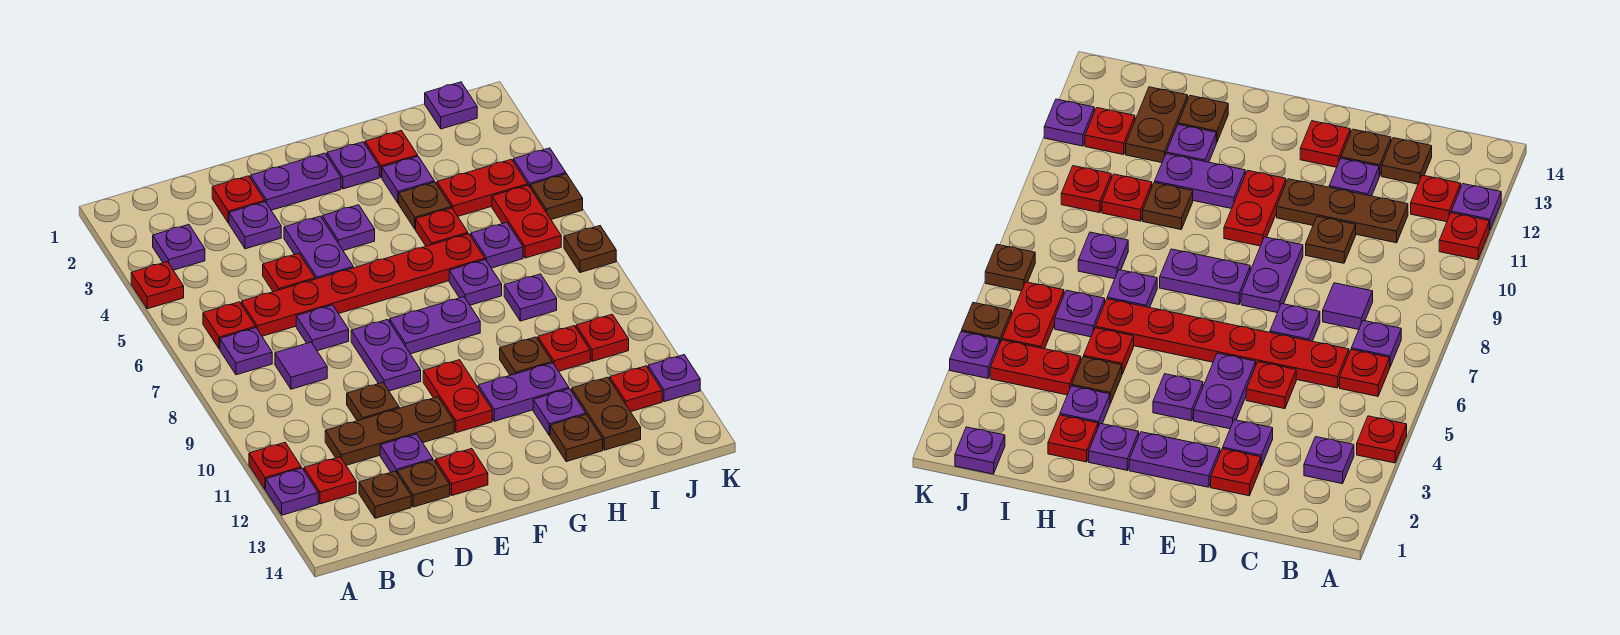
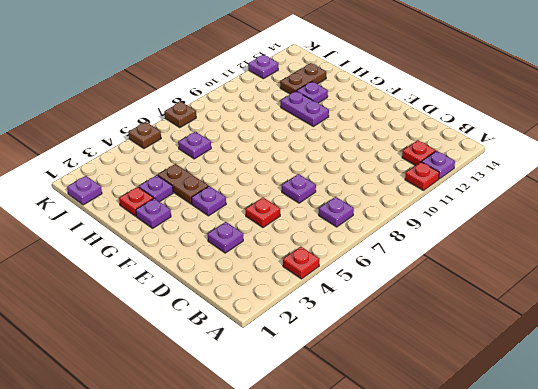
brown plate G4:H4 level 1 -> brown plate H4 level 1
none -> purple plate B3 level 1
none -> red plate B6 level 1
none -> red plate C6:H6 level 1
none -> purple tile C8 level 1

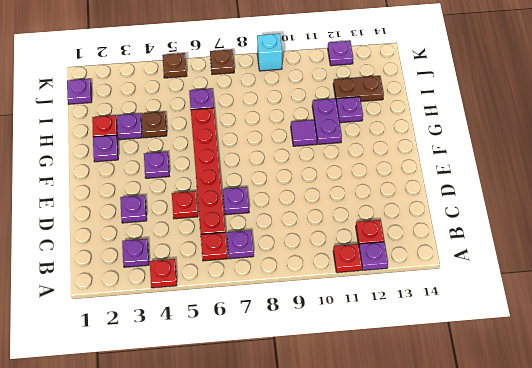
purple tile G10 level 1 -> purple tile C8 level 1
cyan brick K9 level 1 -> none
none -> brown plate C11:E11 level 1
none -> brown plate C13 level 1
none -> red plate D2 level 1
none -> brown plate D10 level 1

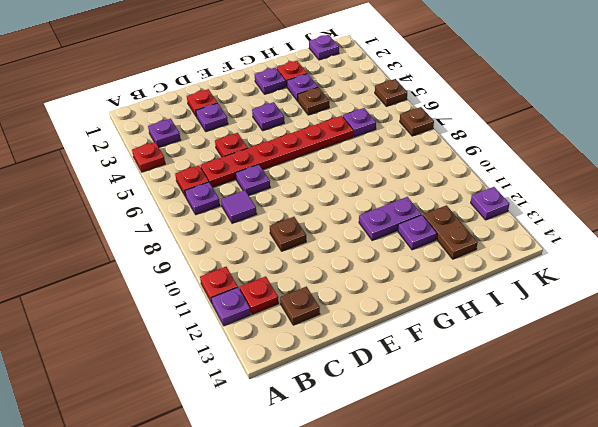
none -> brown plate C11:E11 level 1
none -> purple plate D12 level 1
none -> brown plate D13 level 1
none -> purple plate E2:F2 level 1

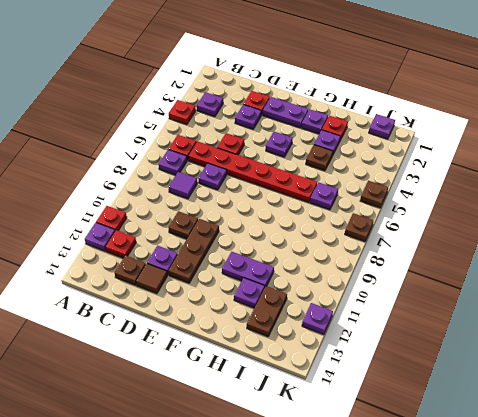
brown tile D13 level 1 -> brown plate D13 level 1
brown plate E10:E12 level 1 -> brown plate C11:E11 level 1
none -> purple plate E4:E5 level 1
none -> purple plate E8:E9 level 1
none -> red plate E13 level 1
none -> purple plate F8:G8 level 1

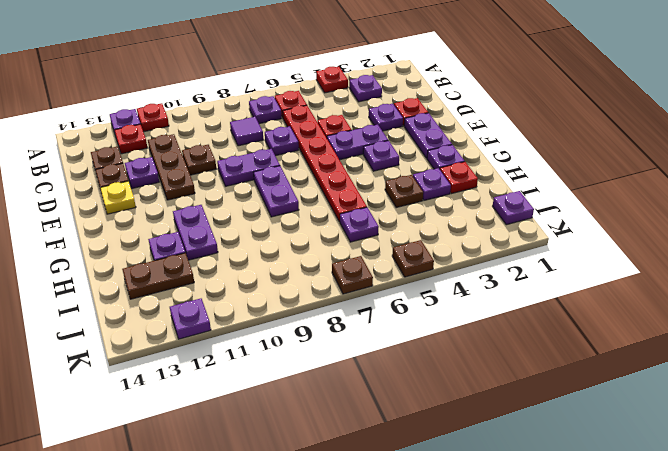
yellow plate E13 level 1 -> red plate E13 level 1
none -> red plate F10:F11 level 1
none -> red plate H5 level 1
none -> purple plate H7 level 1
none -> brown plate H10 level 1

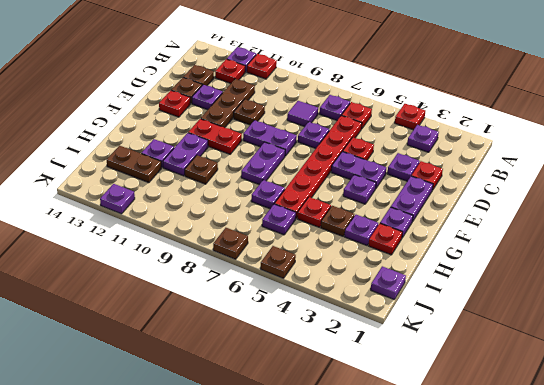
none -> brown plate H13 level 1
none -> red plate I4:J4 level 1
none -> purple plate I8 level 1
none -> red plate I10 level 1

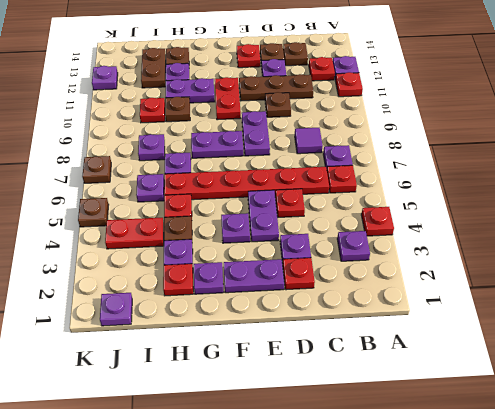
none -> purple plate D7 level 1
none -> red plate J5:J6 level 1
none -> red plate J10 level 1
none -> red plate J12 level 1

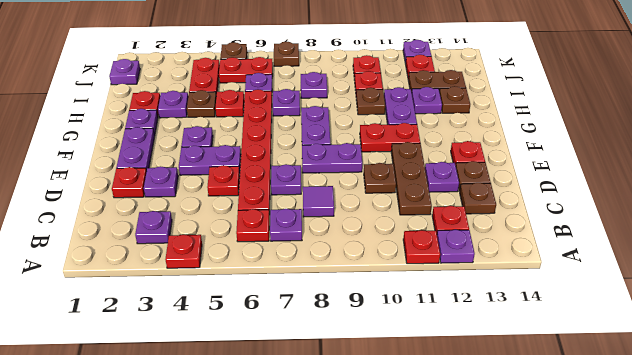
none -> purple plate K4 level 1

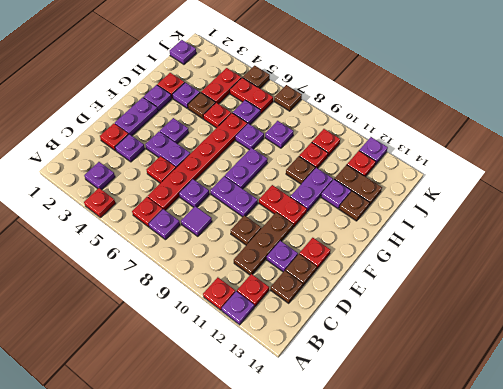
none -> purple plate K4 level 1

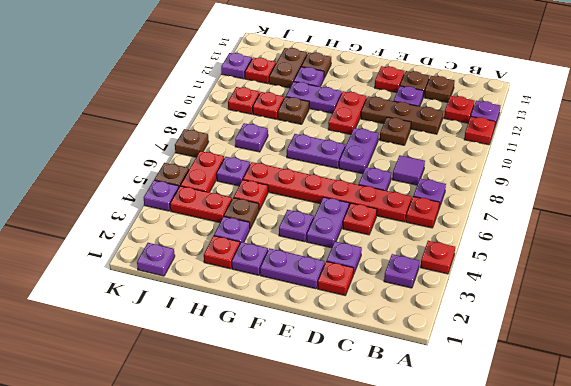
none -> purple plate H7 level 1

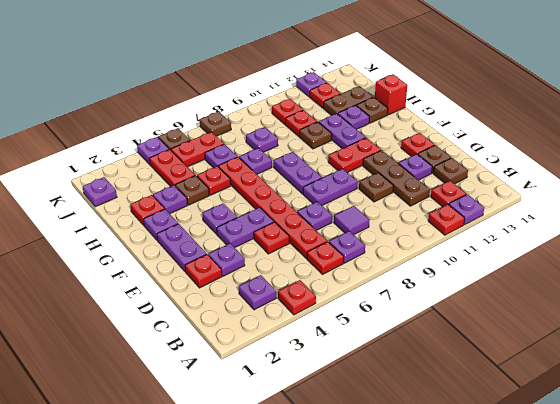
red brick H14 level 1 -> none

